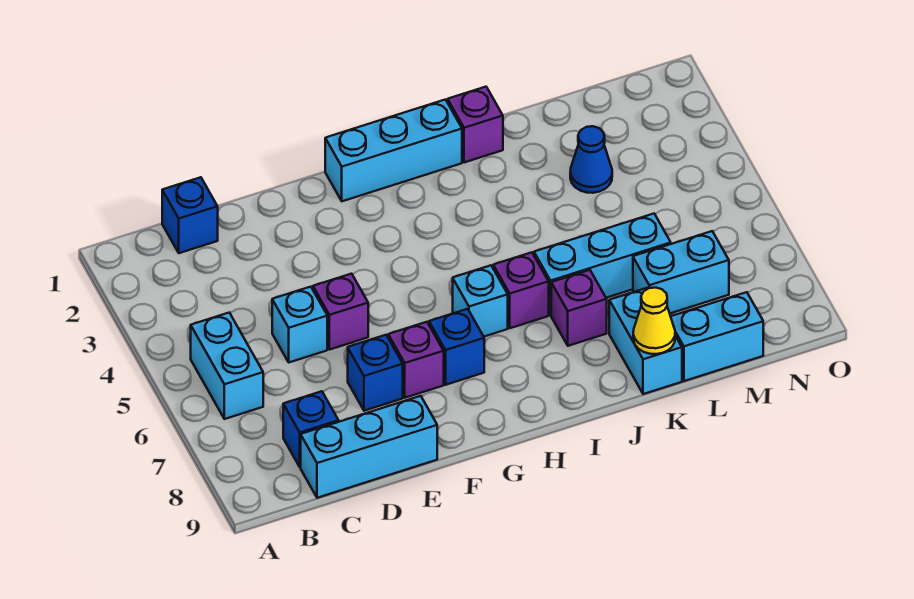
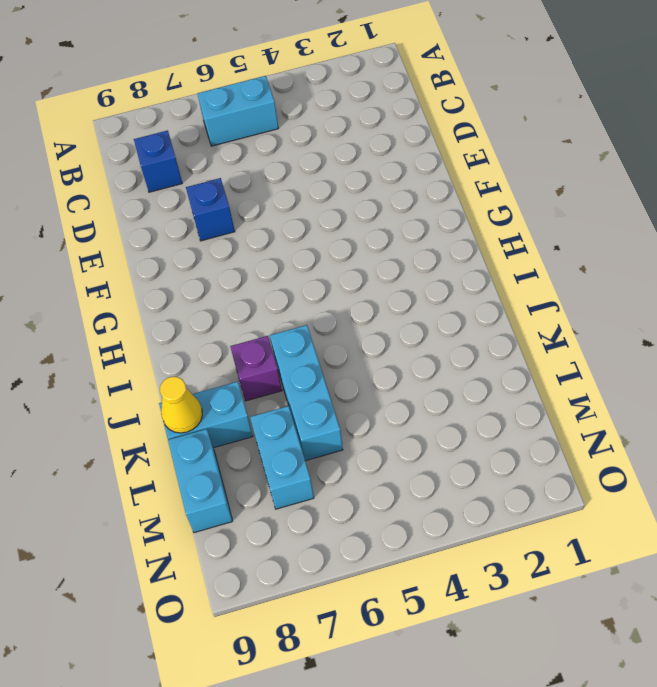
none -> blue brick C1 level 1
none -> cyan brick C9:E9 level 1
none -> cyan brick D5 level 1

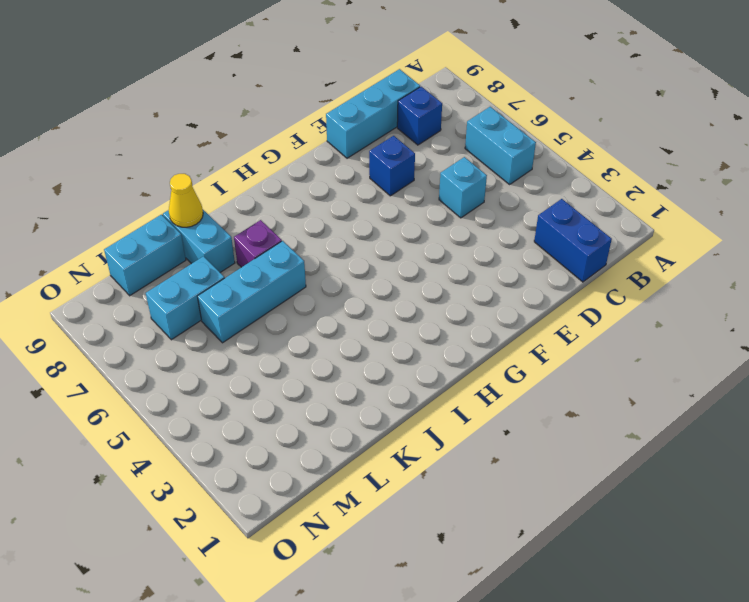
blue brick C1:C2 level 1 -> blue brick C1 level 1
none -> purple brick E5 level 1
none -> purple brick F7 level 1
none -> cyan brick G1:I1 level 1

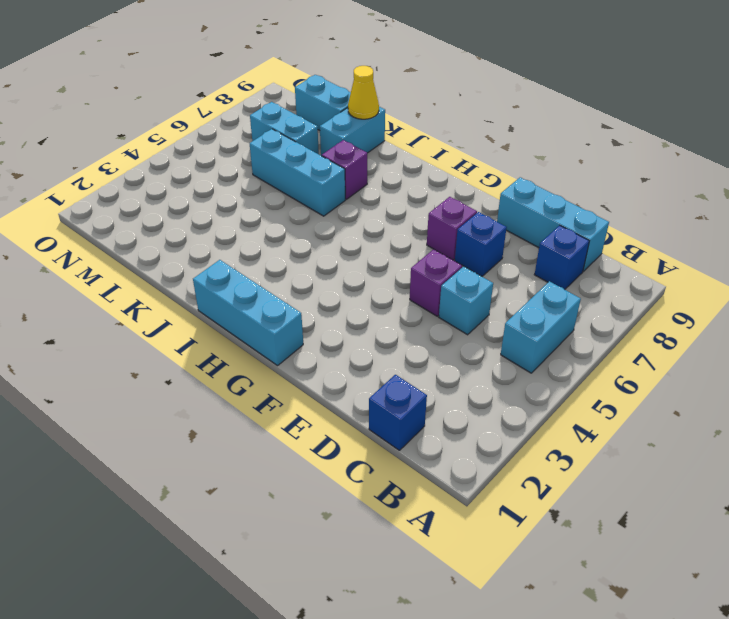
none -> blue brick G7 level 1
none -> cyan brick H6 level 1
none -> purple brick I6 level 1

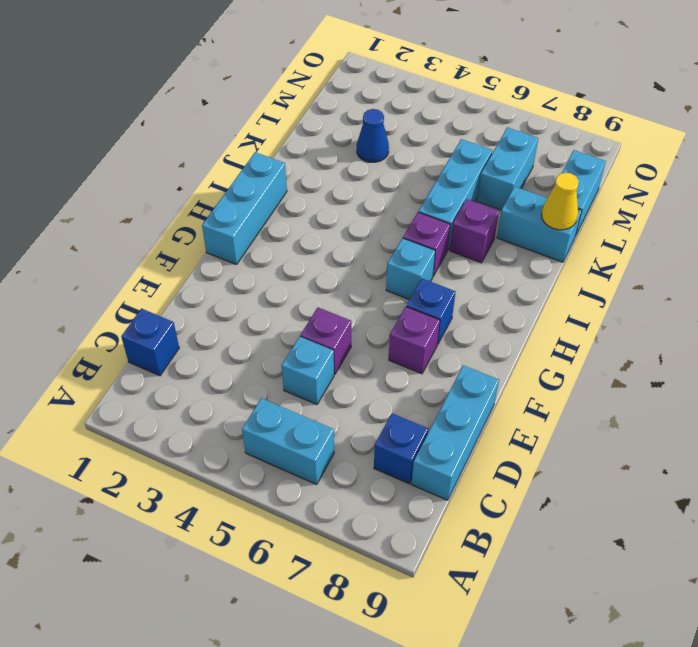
none -> blue brick E7 level 1
none -> purple brick J1 level 1

